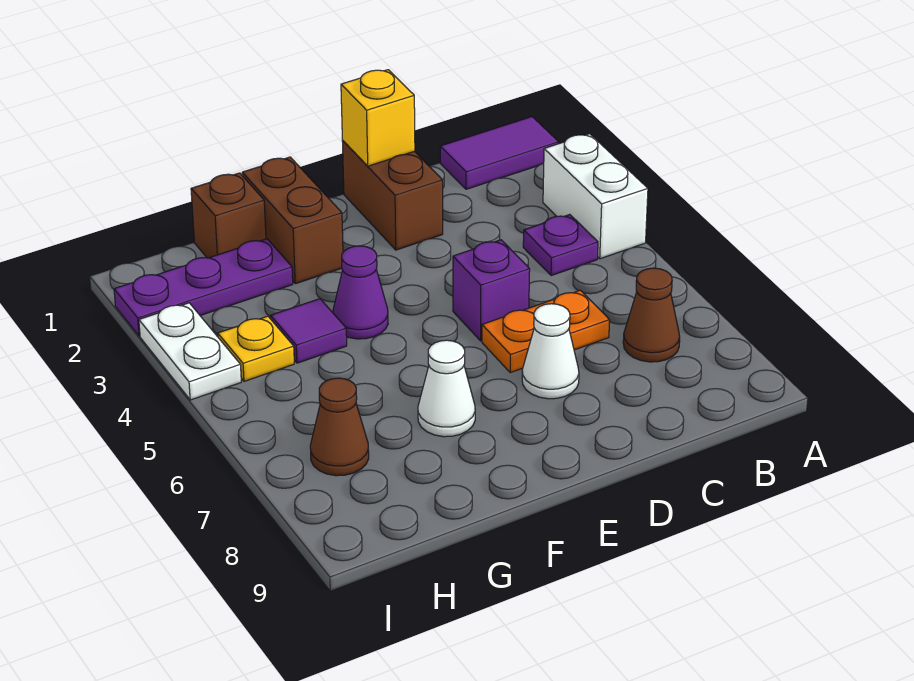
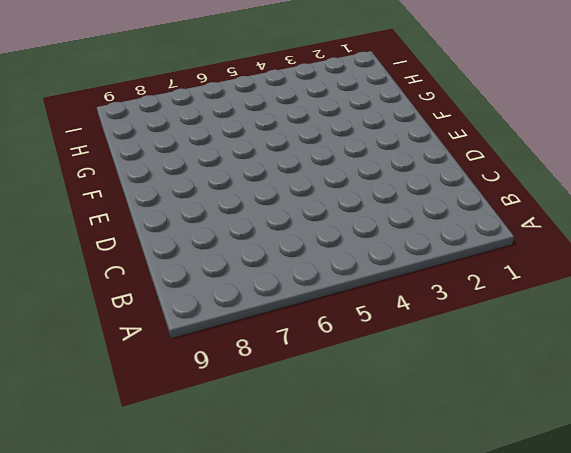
none -> purple tile A1:B1 level 1
none -> white brick A3:A4 level 1
none -> purple plate B4 level 1

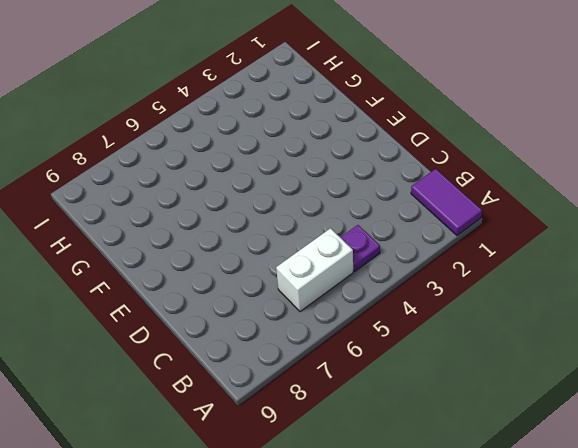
white brick B5:B6 level 1 -> white brick A3:A4 level 1
none -> brown cone B7 level 1
none -> orange plate C6:D6 level 1
none -> brown brick D1:D2 level 1

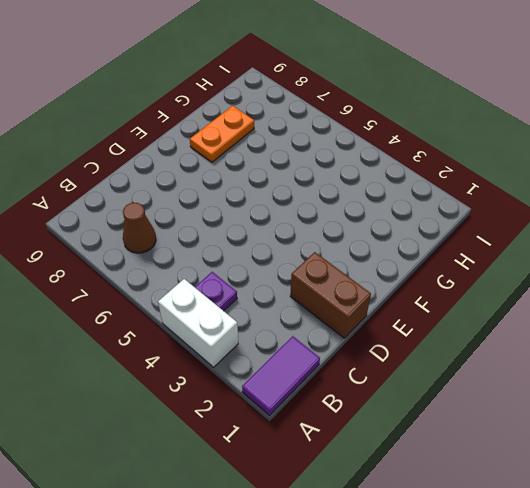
orange plate F8:G8 level 1 -> orange plate C6:D6 level 1
none -> purple brick D5 level 1
none -> white cone D7 level 1
none -> brown brick F1:F2 level 1

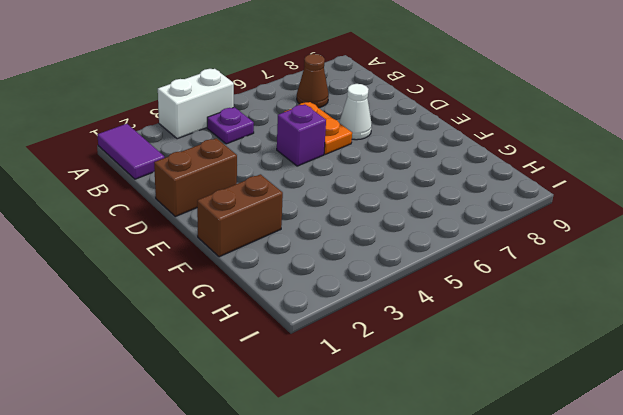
none -> purple cone F4 level 1
none -> white cone F7 level 1
none -> brown brick G1 level 1

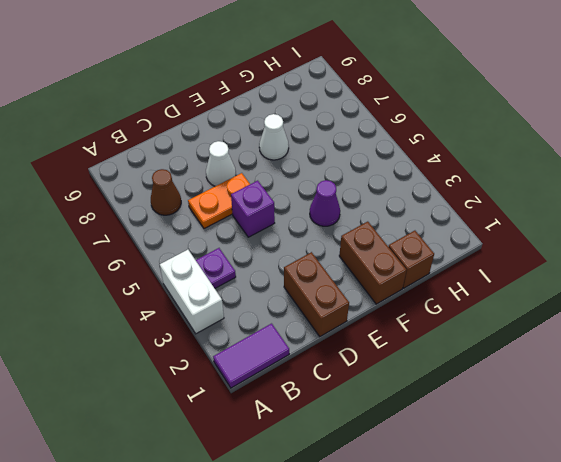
none -> purple plate G2:I2 level 1
none -> purple tile G4 level 1
none -> yellow plate H4 level 1

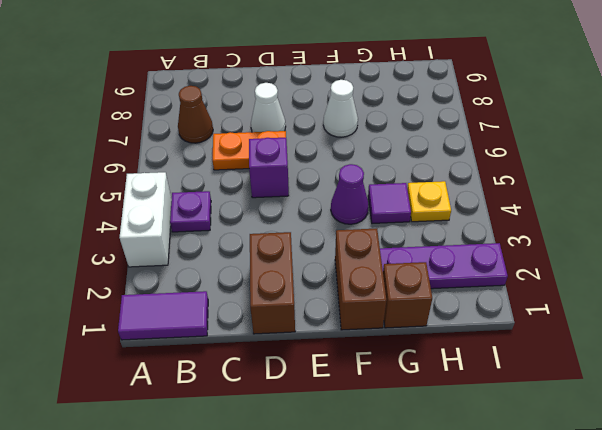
none -> brown cone H7 level 1
none -> white plate I3:I4 level 1
none -> yellow brick D1 level 2

